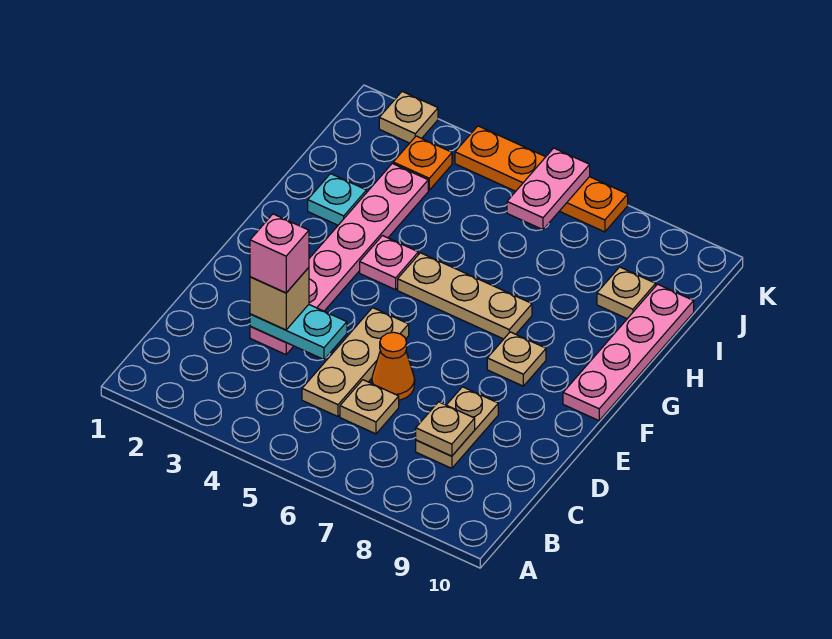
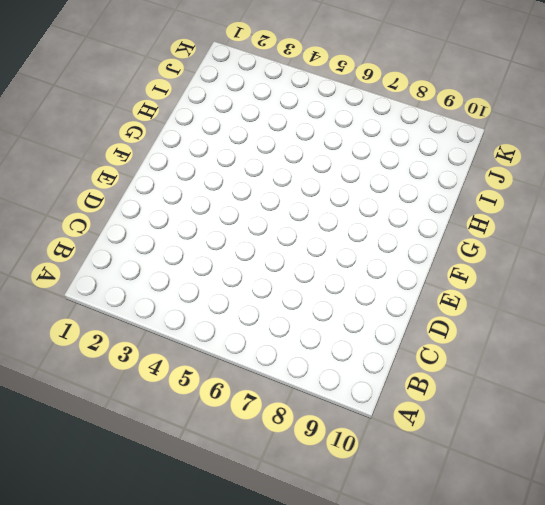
none -> tan plate C5:E5 level 1
none -> tan plate C6 level 1
none -> tan plate C8:D8 level 1

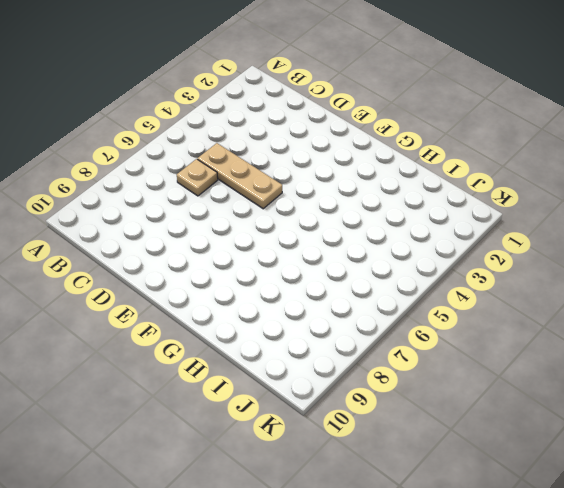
none -> tan plate C8:D8 level 1
none -> pink plate D3:I3 level 1
none -> orange cone D6 level 1

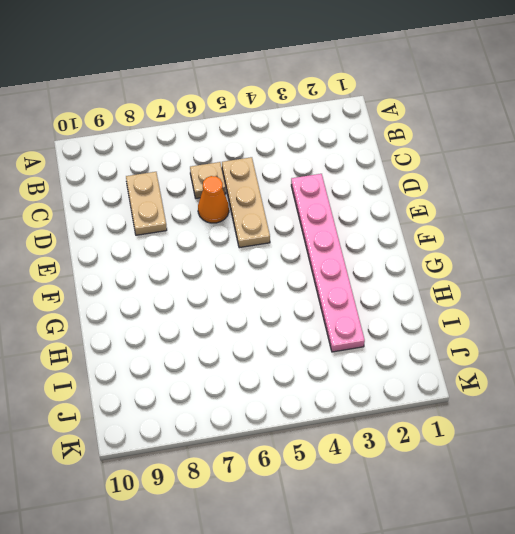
none -> tan plate F8 level 1
none -> pink plate F10:I10 level 1
none -> pink plate G4 level 1

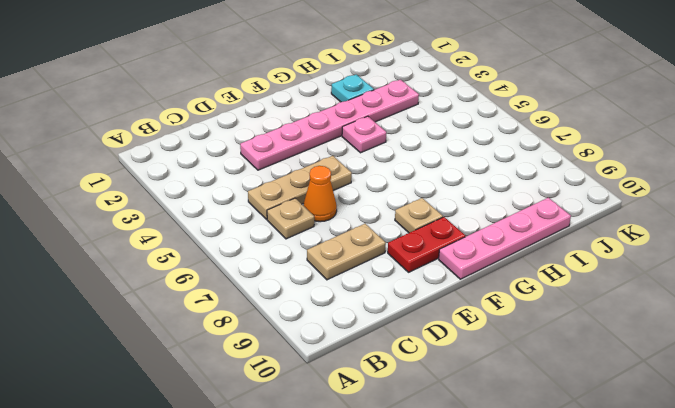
red plate E9:F9 level 1 -> none
none -> tan plate G5:G7 level 1
none -> tan plate I9 level 1
none -> orange plate J3 level 1

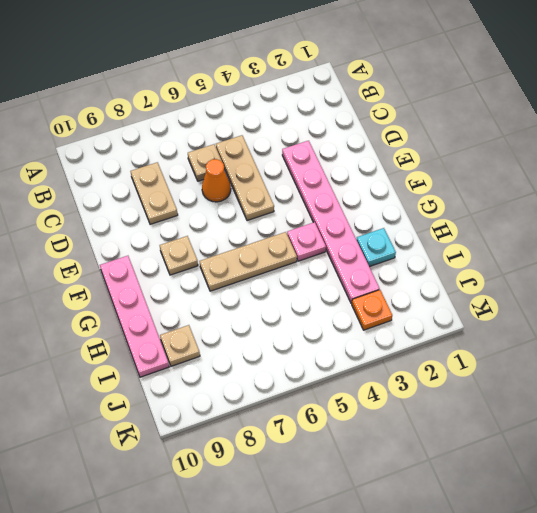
none -> tan plate K2 level 1
none -> orange plate K4:K7 level 1
none -> tan plate C8 level 2

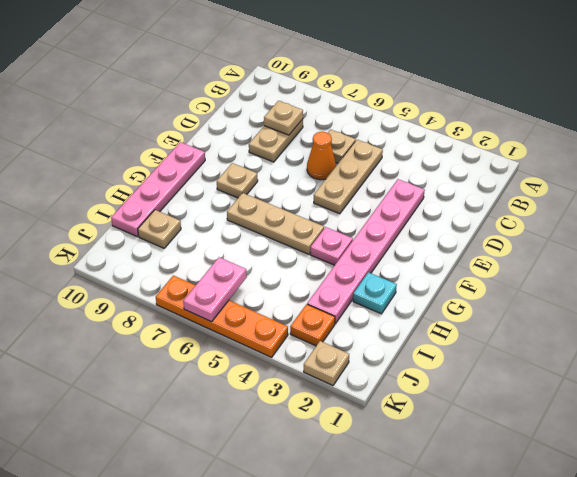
none -> cyan plate D3:D4 level 2
none -> tan brick D3 level 3
none -> pink brick D3 level 4

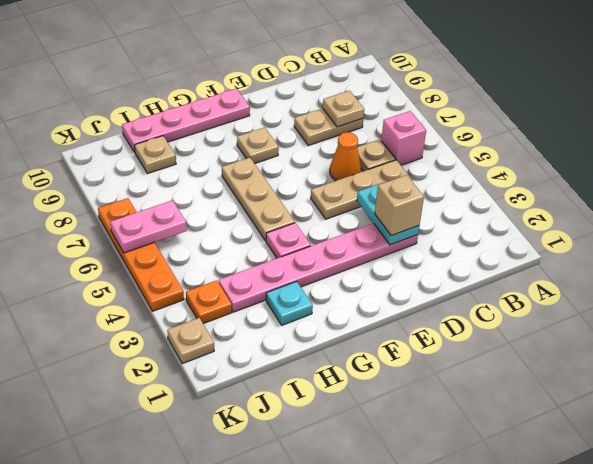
pink brick B6 level 1 -> pink brick D3 level 4

